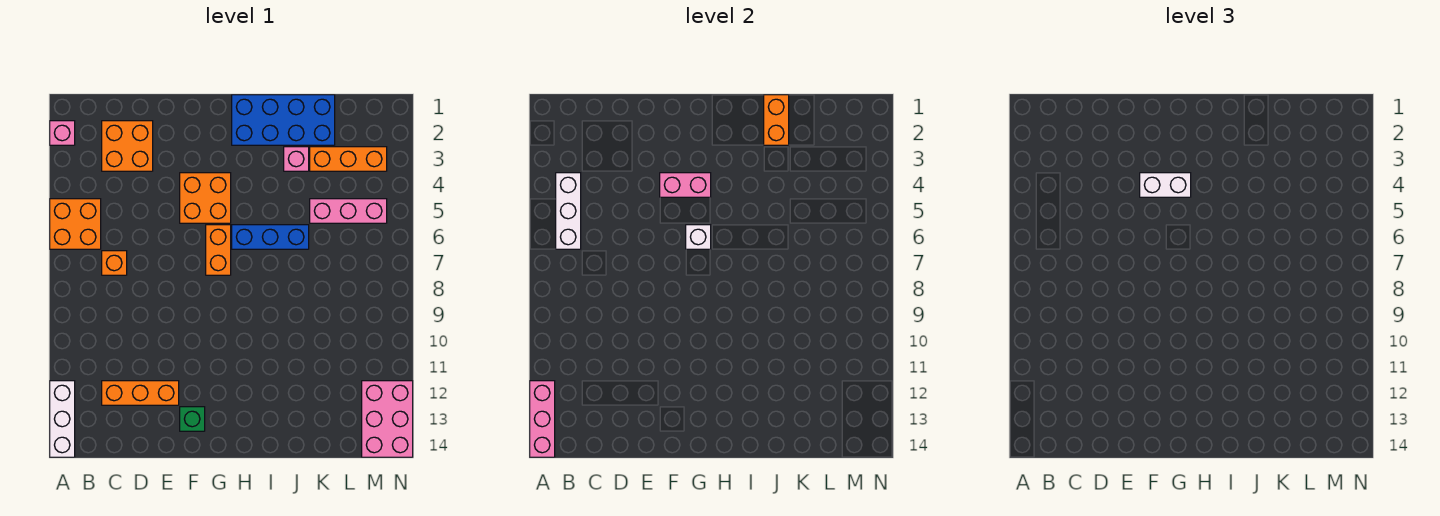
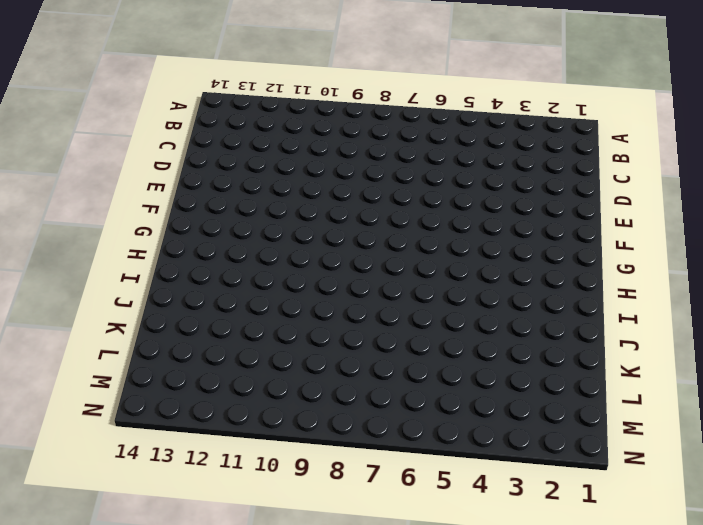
none -> pink brick A2 level 1
none -> orange brick A5:B6 level 1
none -> white brick A12:A14 level 1

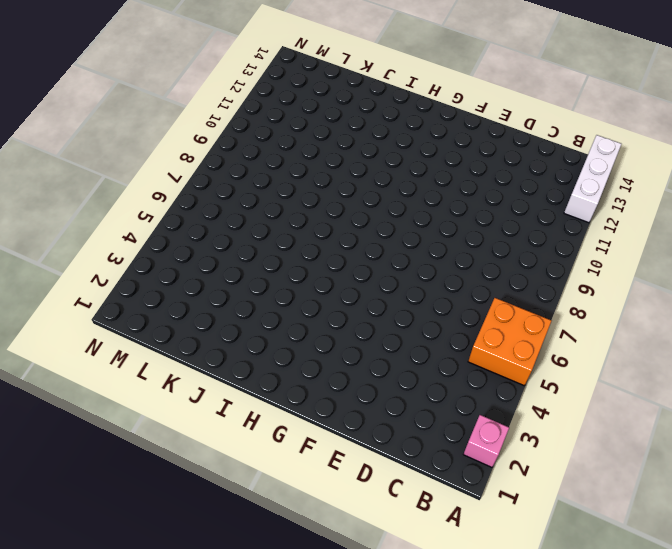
none -> orange brick C2:D3 level 1
none -> orange brick C7 level 1
none -> orange brick C12:E12 level 1

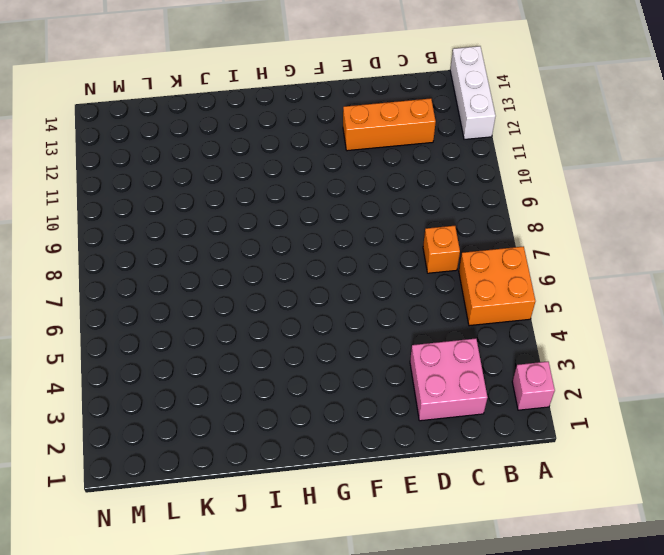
pink brick C2:D3 level 1 -> orange brick C2:D3 level 1
none -> orange brick F4:G5 level 1
none -> green brick F13 level 1
none -> orange brick G6:G7 level 1

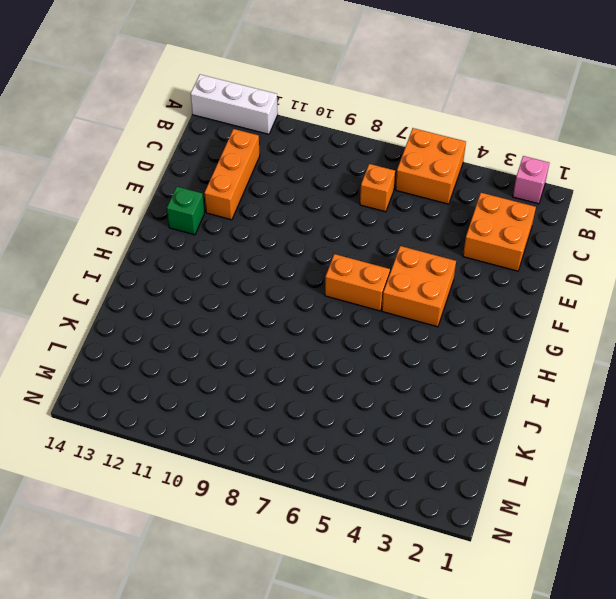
none -> blue brick H1:K2 level 1
none -> blue brick H6:J6 level 1
none -> pink brick J3 level 1

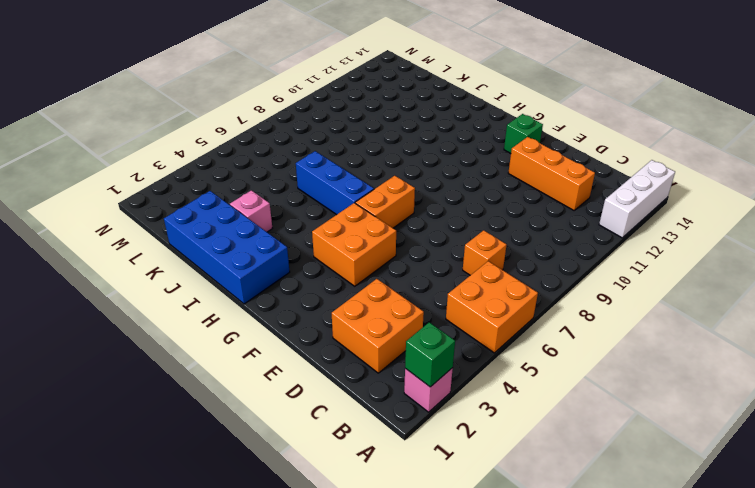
green brick A2 level 2 -> none
none -> orange brick K3:M3 level 1
none -> pink brick K5:M5 level 1
none -> pink brick M12:N14 level 1

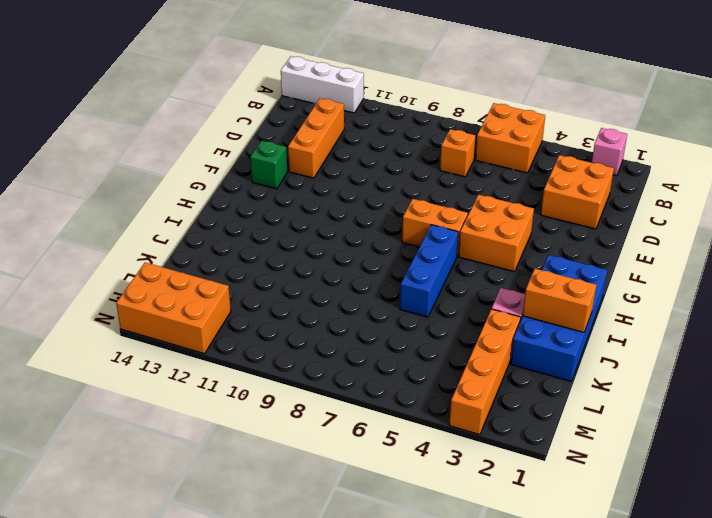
orange brick K3:N3 level 1 -> orange brick K3:M3 level 1
orange brick M12:N14 level 1 -> pink brick M12:N14 level 1
none -> pink brick K5:M5 level 1
none -> pink brick A12:A14 level 2
none -> white brick B4:B6 level 2

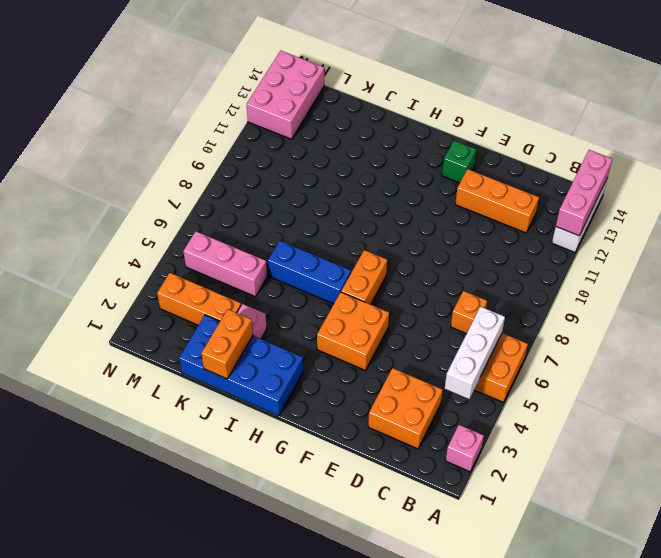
none -> pink brick F4:G4 level 2
none -> white brick G6 level 2
none -> white brick F4:G4 level 3

